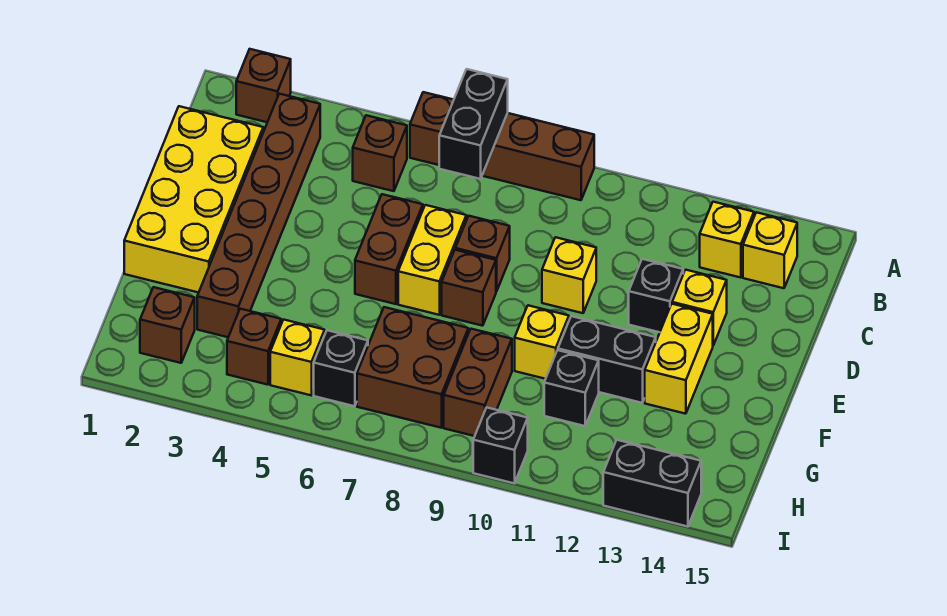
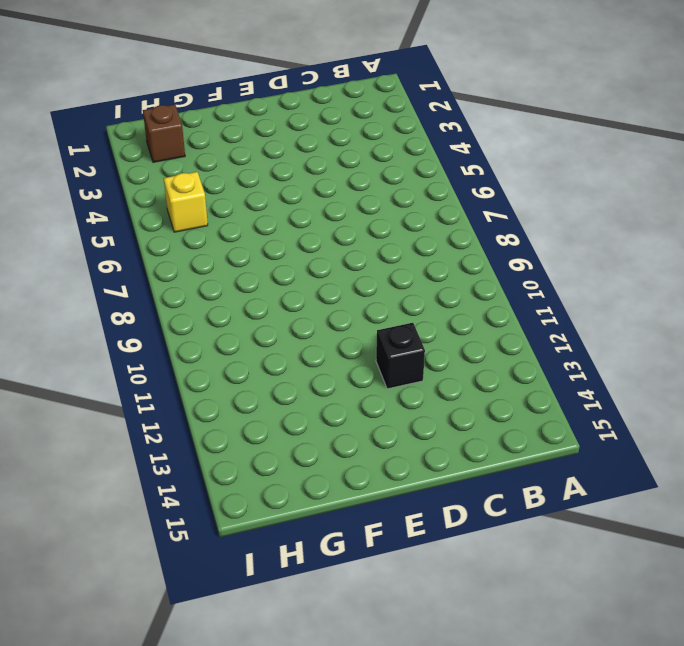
none -> brown brick A2 level 1
none -> brown brick A6:A9 level 1
none -> brown brick B3:G3 level 1

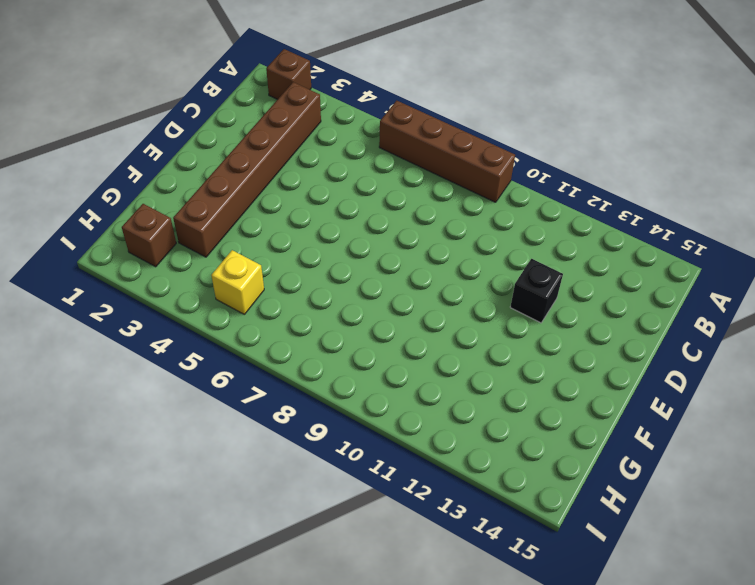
none -> brown brick B5 level 1
none -> yellow brick B13 level 1
none -> yellow brick B14 level 1

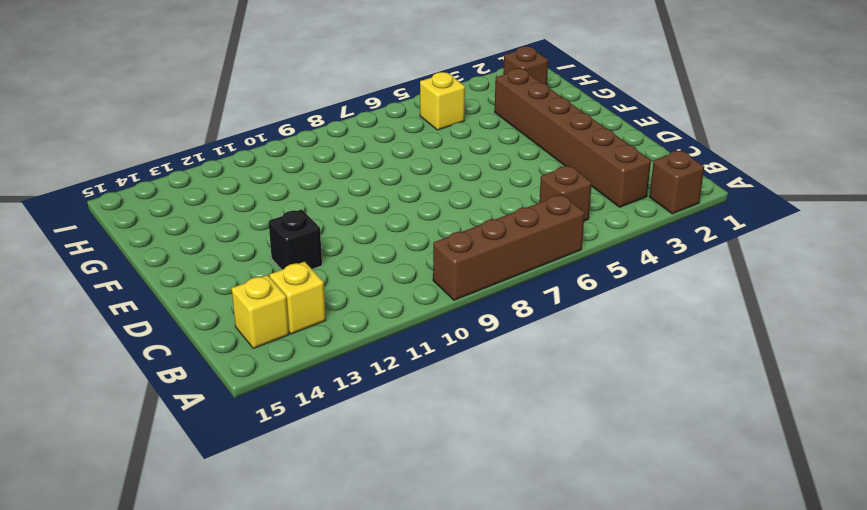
none -> yellow brick C1:F2 level 1
none -> brown brick D6:E6 level 1
none -> yellow brick D7:E7 level 1

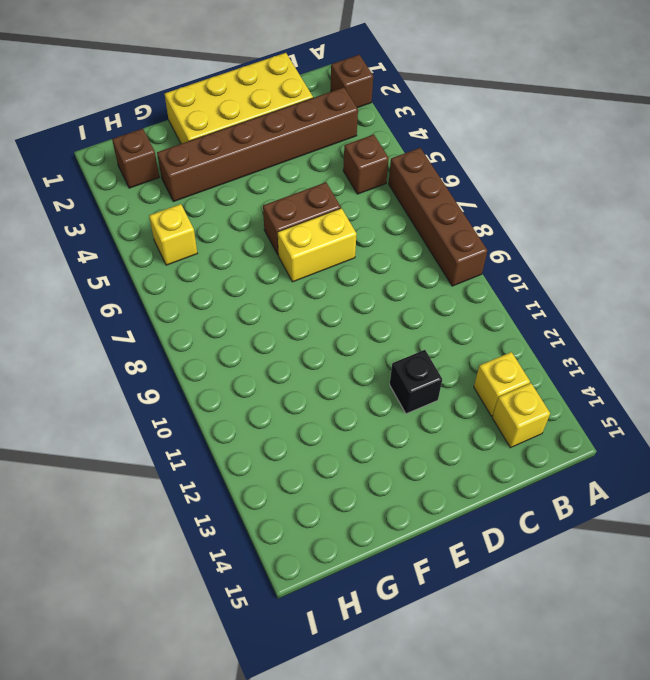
none -> brown brick D8 level 1
none -> yellow brick D10 level 1
none -> yellow brick D13 level 1

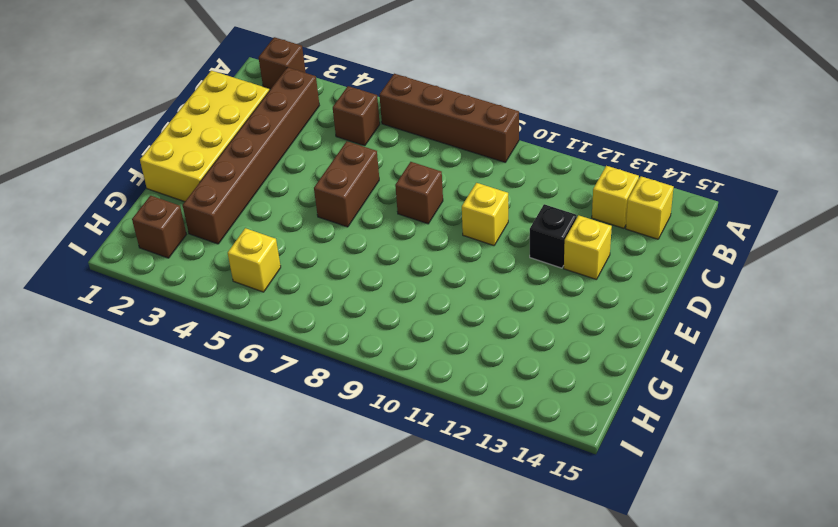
none -> yellow brick D7:E7 level 1
none -> brown brick E8 level 1
none -> yellow brick E13:F13 level 1

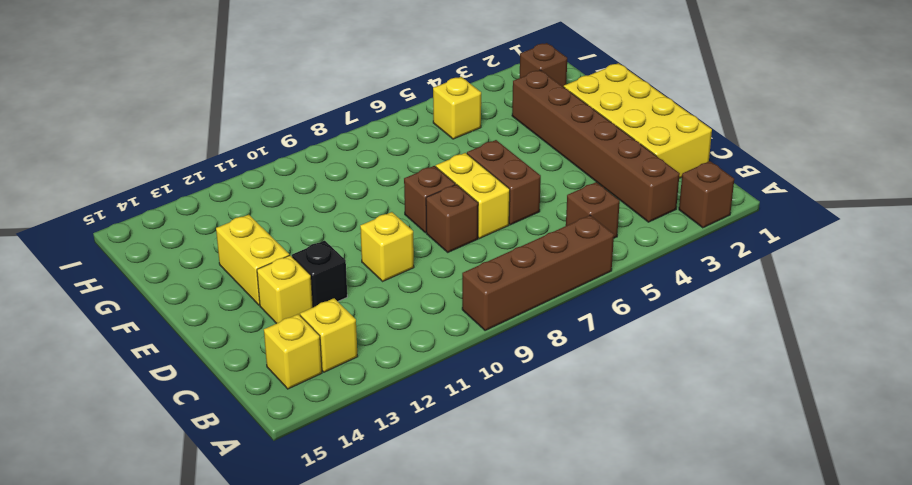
none -> yellow brick F10 level 1
none -> black brick F11:F12 level 1
none -> brown brick G7:H8 level 1

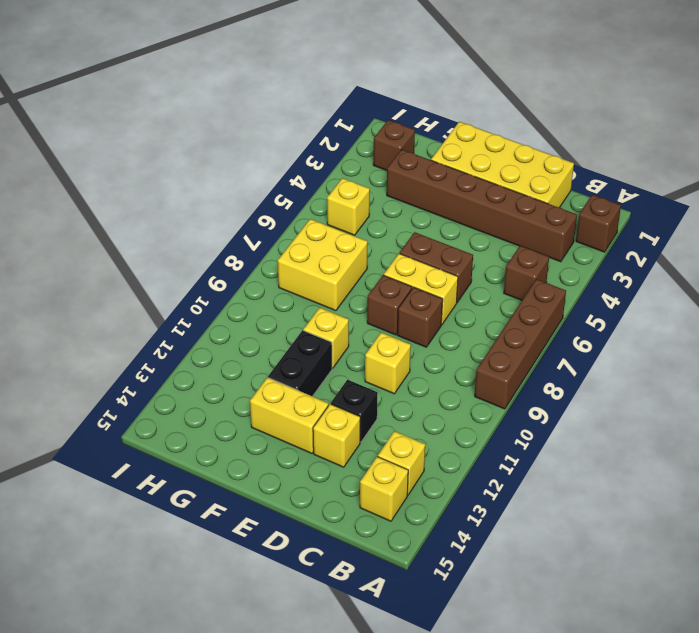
yellow brick G7:H8 level 1 -> brown brick G7:H8 level 1
none -> brown brick G9:H9 level 1
none -> black brick G11 level 1
none -> brown brick H4 level 1

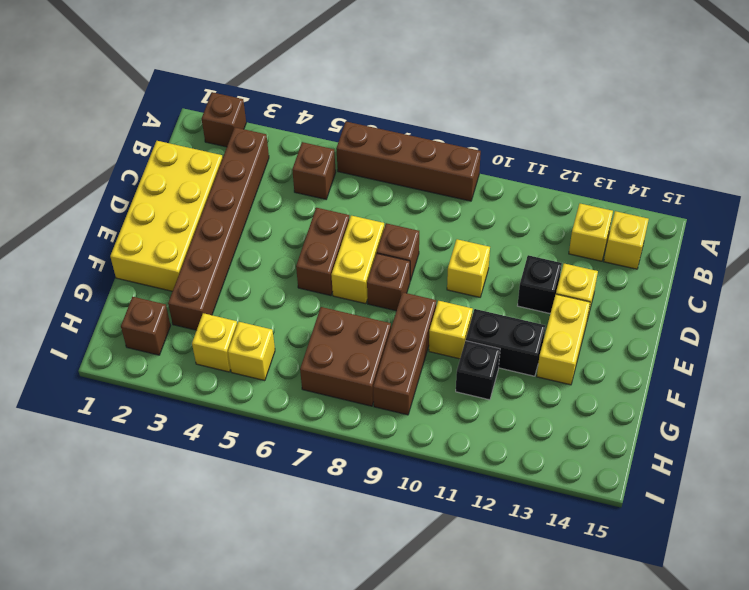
brown brick F9:H9 level 1 -> brown brick G9:H9 level 1
yellow brick H4 level 1 -> brown brick H4 level 1
none -> black brick H6 level 1
none -> black brick I10 level 1
none -> black brick I13:I14 level 1

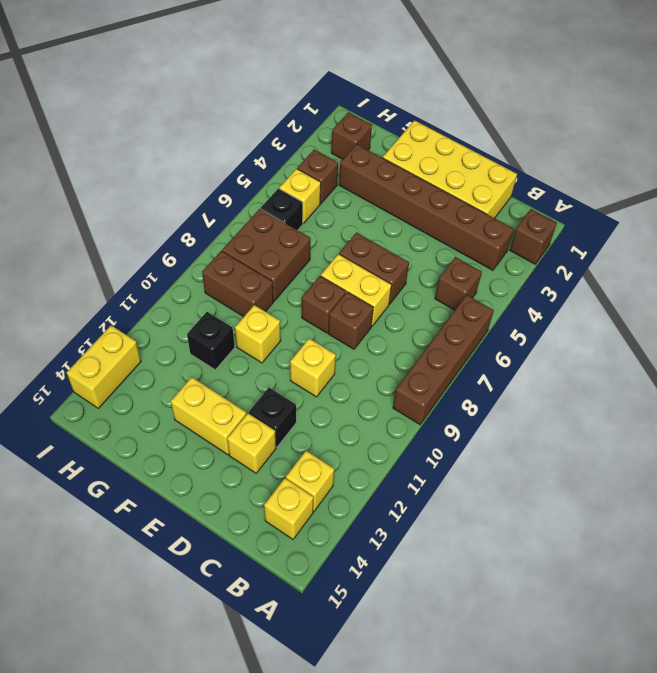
yellow brick I13:I14 level 1 -> black brick I13:I14 level 1
none -> black brick F11:F12 level 1
none -> black brick I10 level 1
none -> black brick A7:B7 level 2

